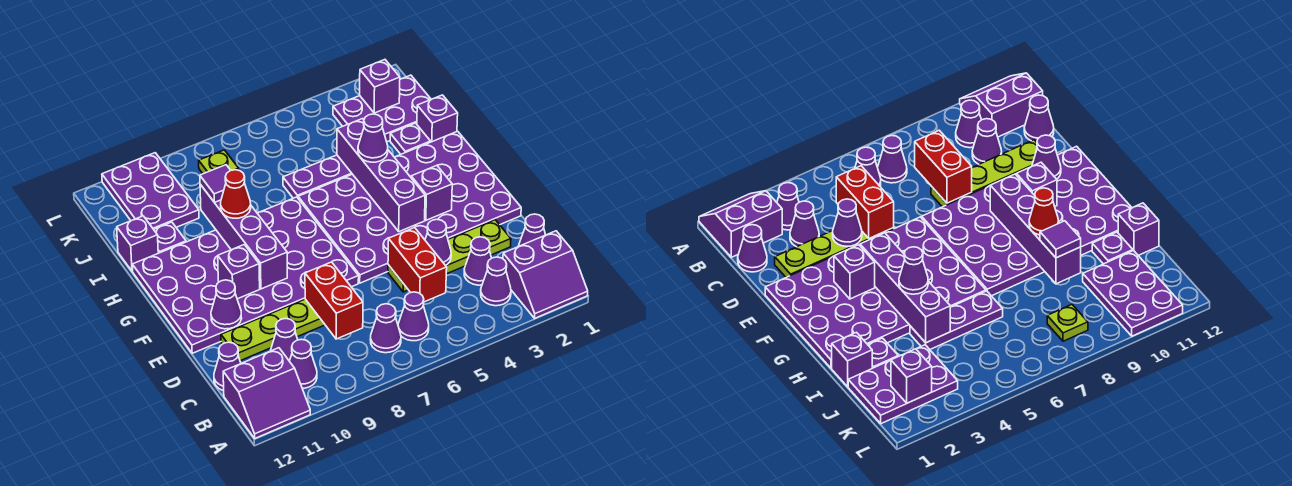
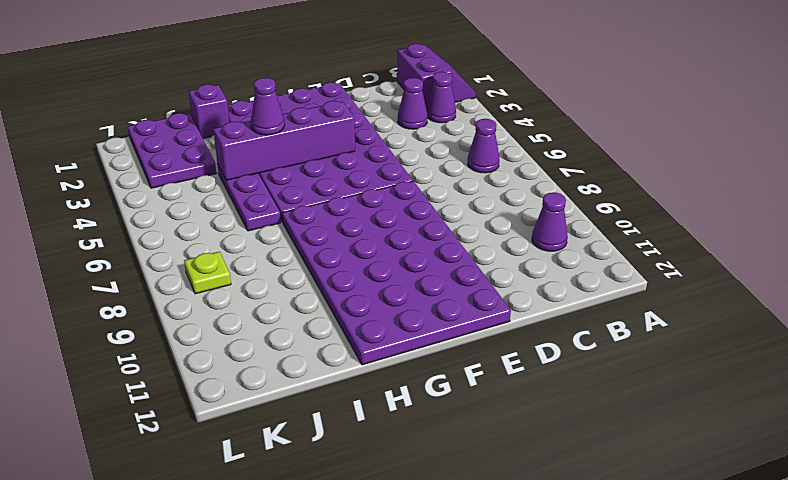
none -> purple slope A11:B12 level 1 top B
none -> purple cone B7 level 1
none -> purple cone C1 level 1
none -> purple cone C10 level 1

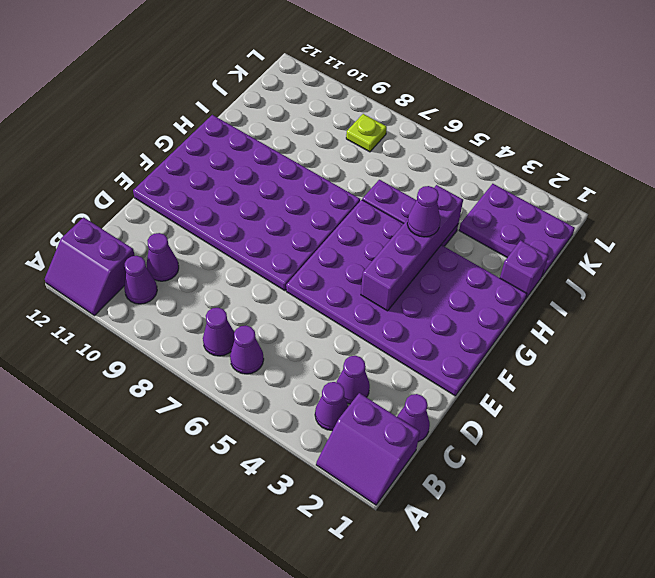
none -> purple cone C12 level 1
none -> lime plate D2:D5 level 1
none -> lime plate D8:D11 level 1
none -> purple plate I2 level 1

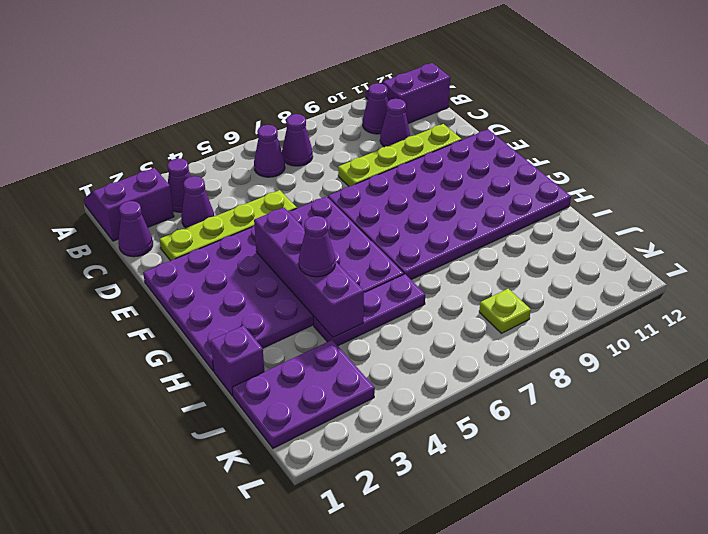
none -> purple cone C12 level 1
none -> purple plate I2 level 1
none -> purple plate I11 level 1
none -> purple brick I12 level 1

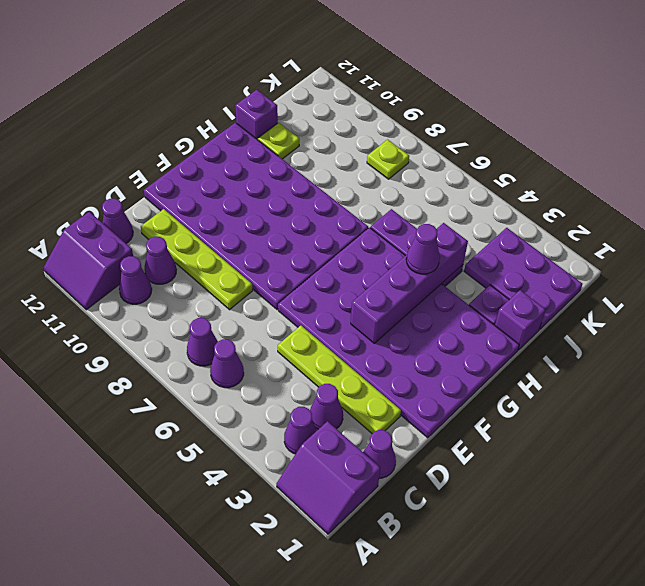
lime plate I11 level 1 -> purple plate I11 level 1
none -> purple plate J10:L11 level 1
none -> red brick C5:D5 level 2
none -> red brick C8:D8 level 2
none -> purple cone D4 level 2

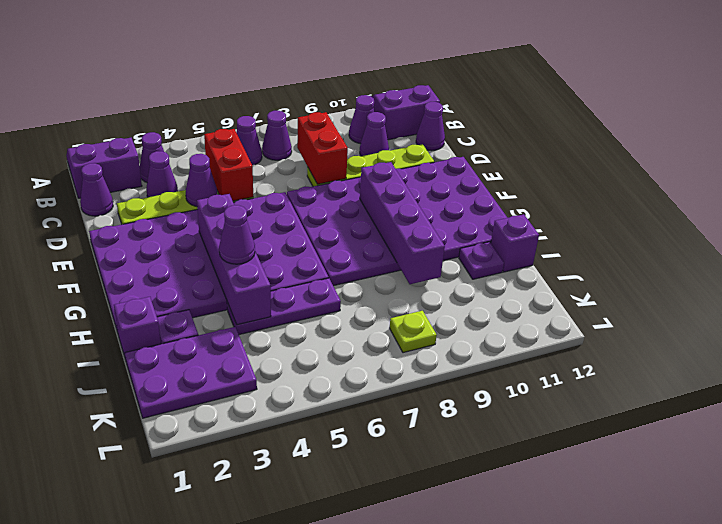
none -> purple plate J10:L11 level 1
none -> purple cone E11 level 2
none -> purple brick F3 level 2
none -> purple brick F10 level 2

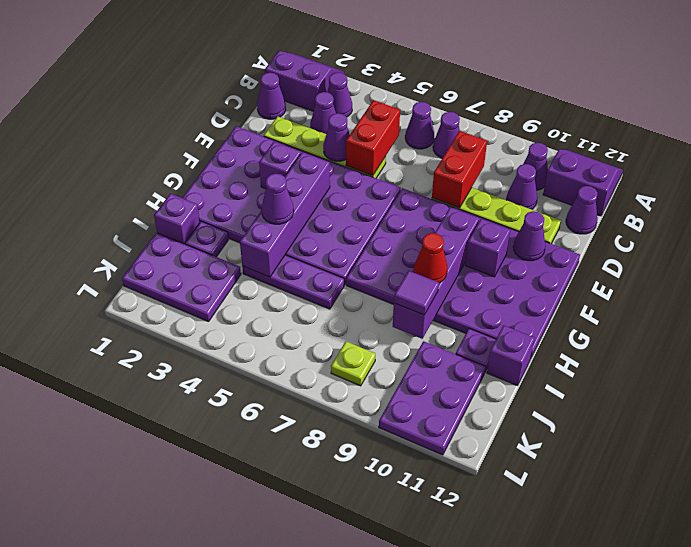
none -> purple brick K2 level 2

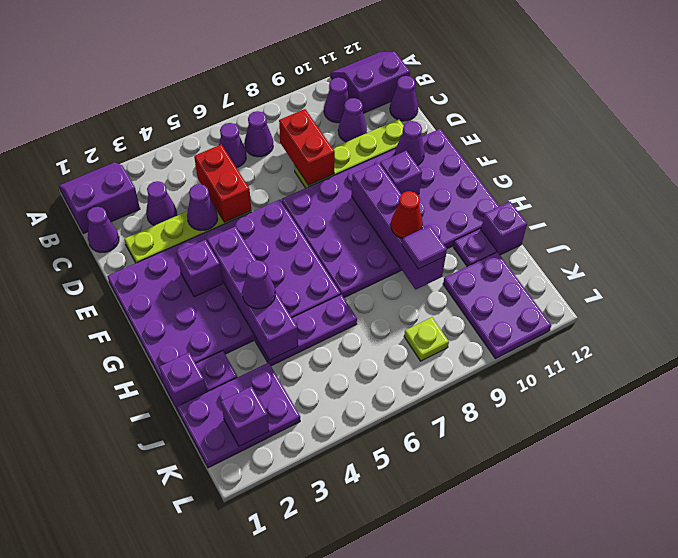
none -> purple cone B3 level 1

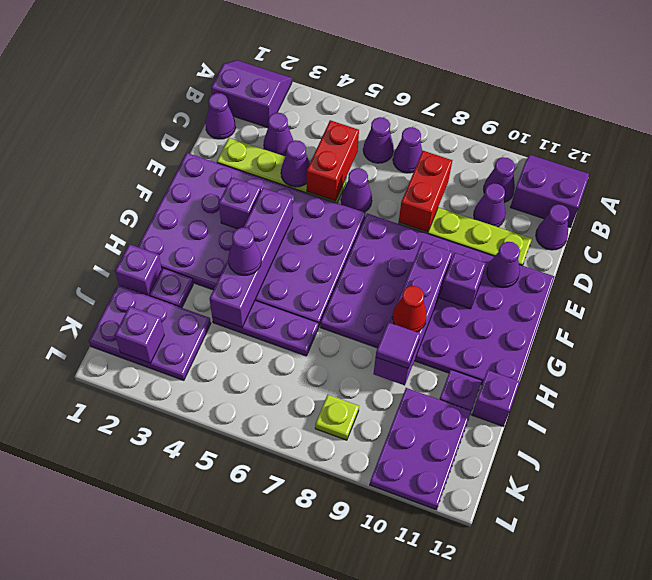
purple cone D6 level 1 -> purple cone B3 level 1

